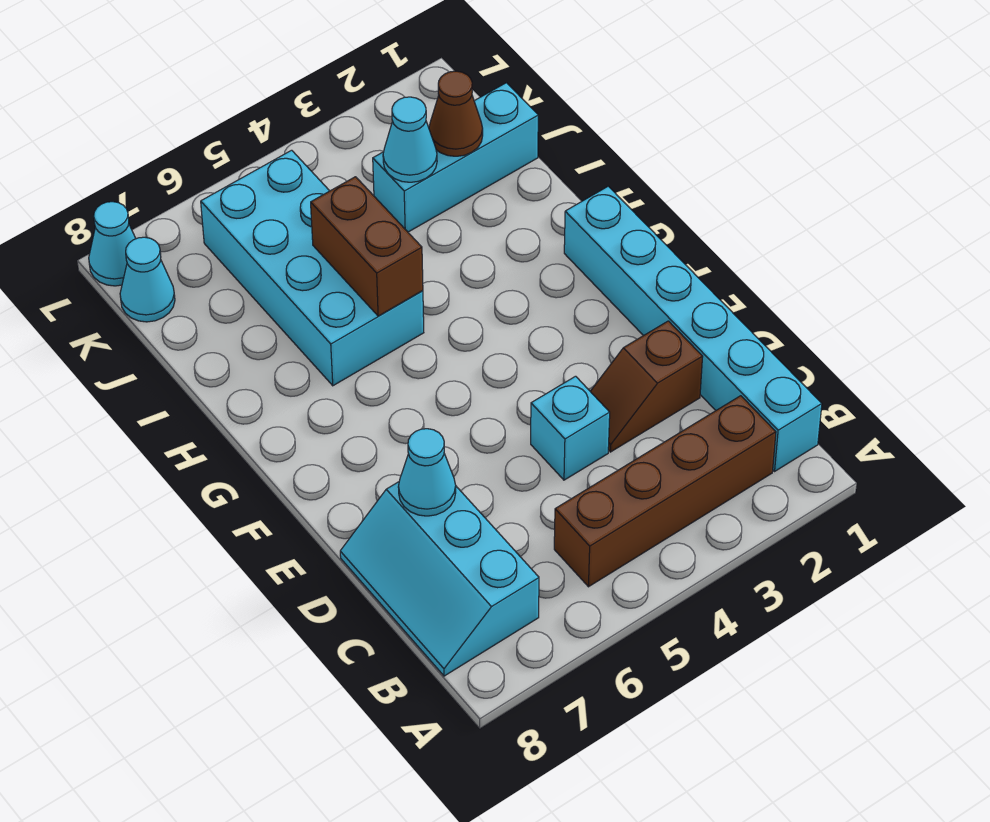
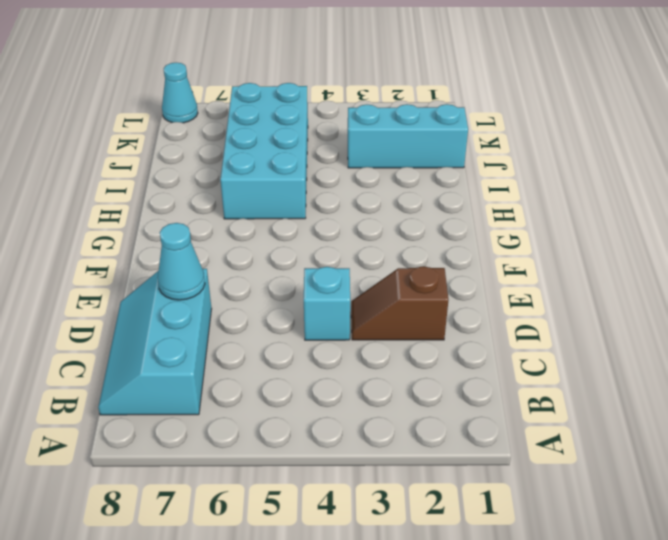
none -> cyan brick B1:G1 level 1
none -> brown brick B2:B5 level 1
none -> cyan cone K8 level 1

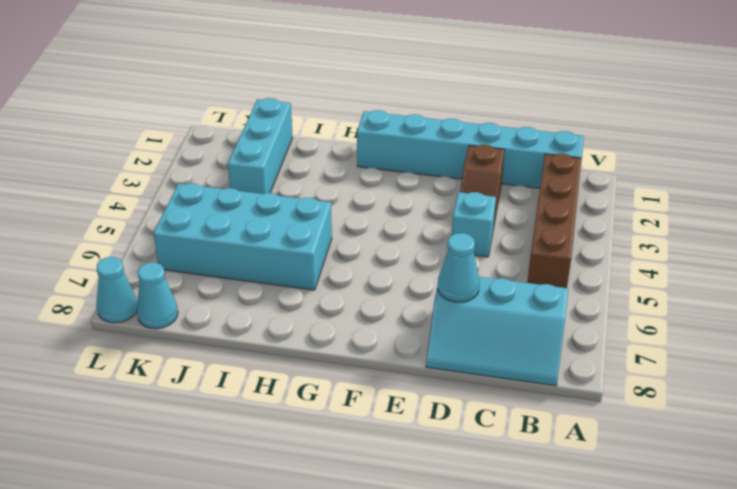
none -> brown brick H5:I5 level 2
none -> brown cone J2 level 2
none -> cyan cone J3 level 2

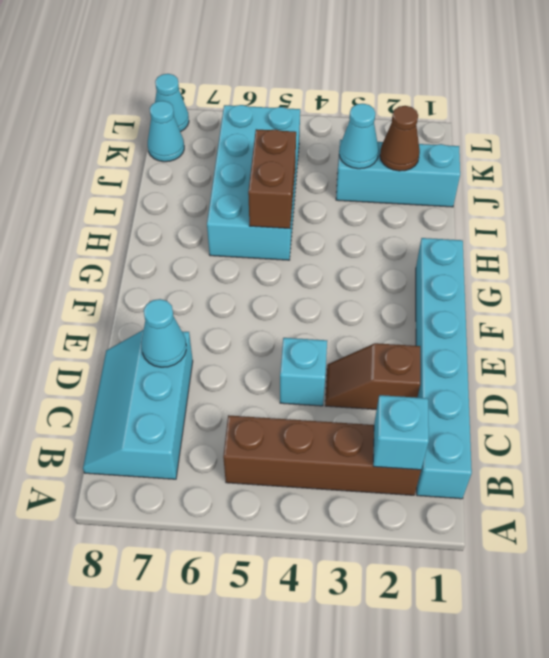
cyan brick B2 level 2 -> none

